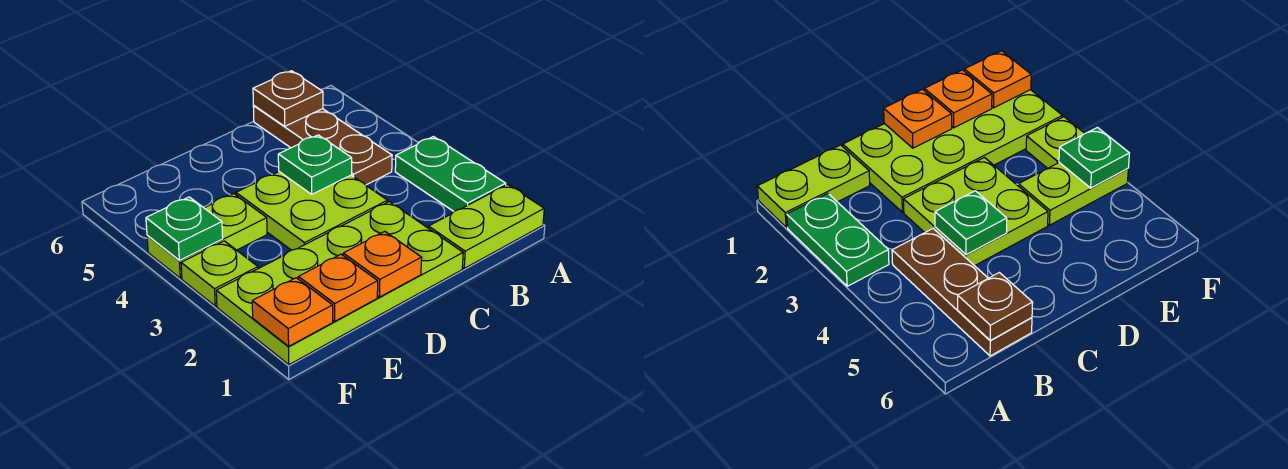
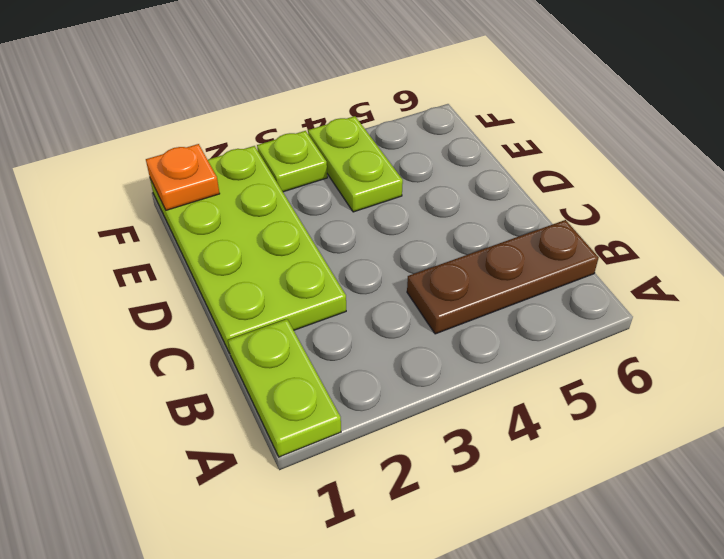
none -> green plate A2:A3 level 1
none -> lime plate C3:D4 level 1
none -> brown plate B6 level 2

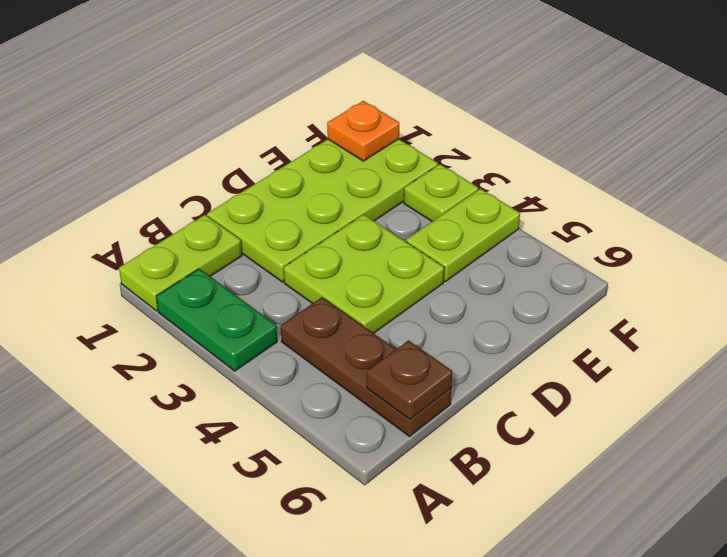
none -> green plate C4 level 2
none -> orange plate D1 level 2
none -> orange plate E1 level 2

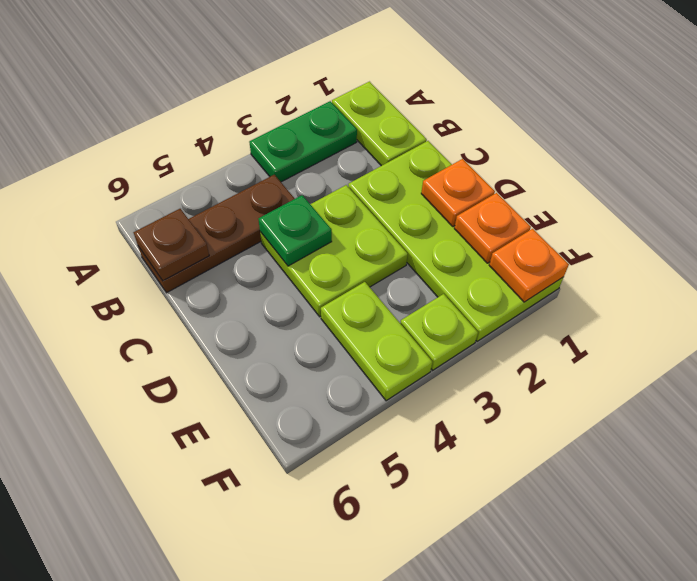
none -> green plate F4 level 2

